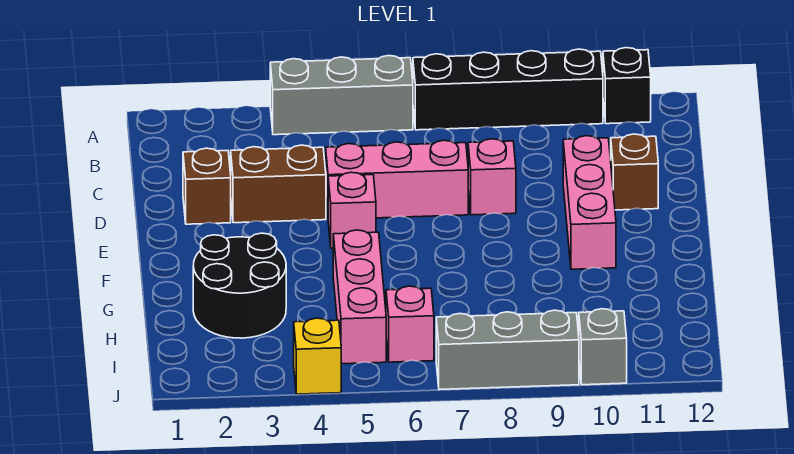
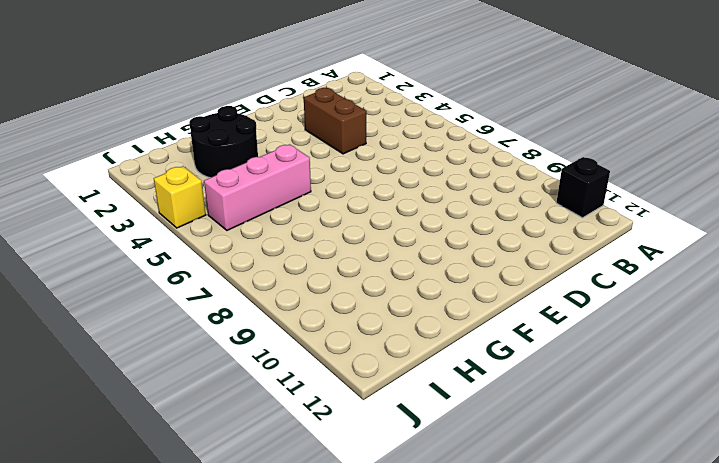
none -> grey brick A4:A6 level 1
none -> black brick A7:A10 level 1
none -> brown brick D2 level 1

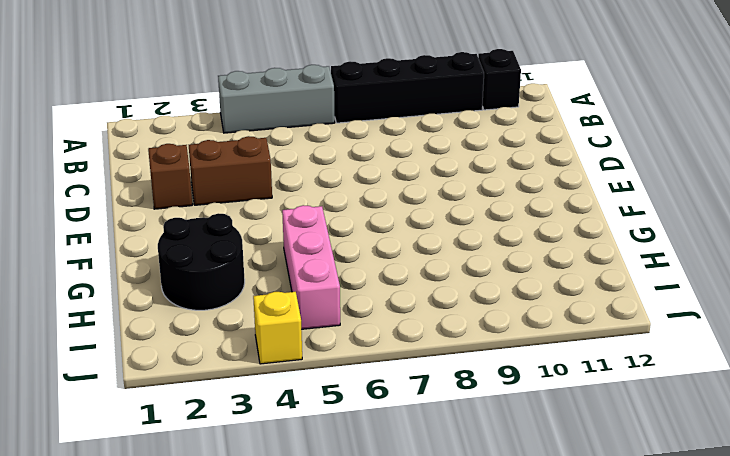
none -> pink brick D5:D7 level 1
none -> pink brick D8 level 1
none -> pink brick D10:F10 level 1

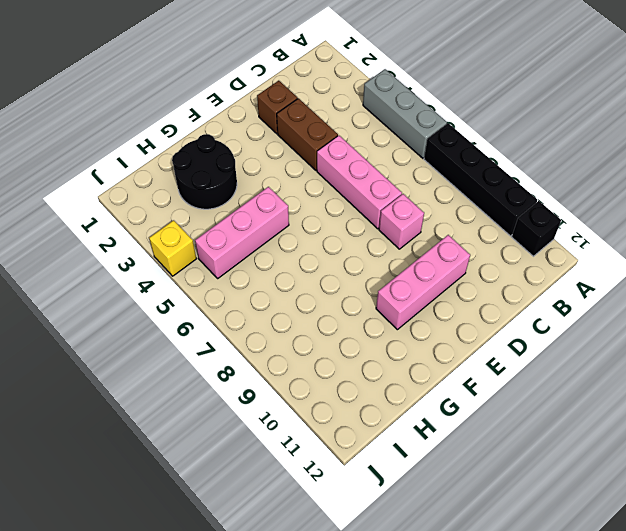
none -> brown brick D11 level 1
none -> pink brick E5 level 1
none -> pink brick I6 level 1

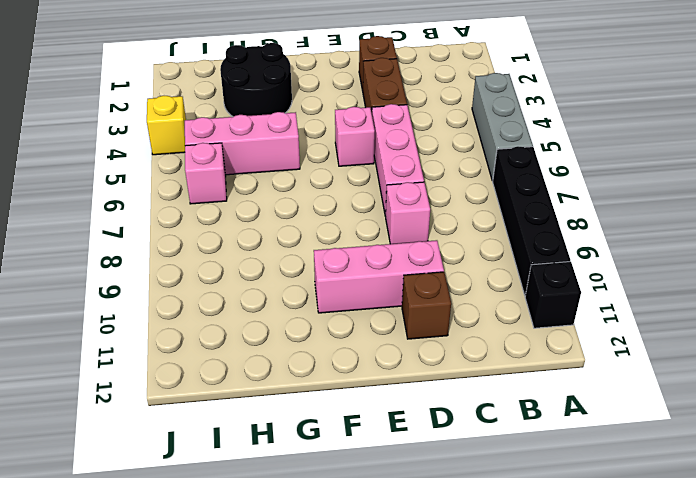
none -> grey brick J7:J9 level 1
none -> grey brick J10 level 1

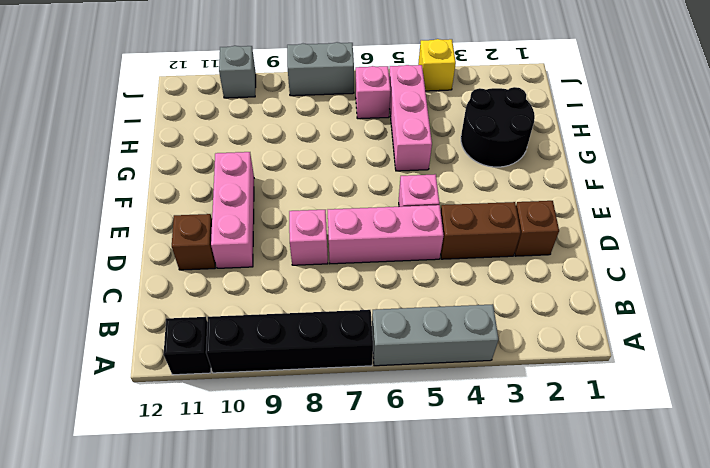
grey brick J7:J8 level 1 -> grey brick J7:J9 level 1

